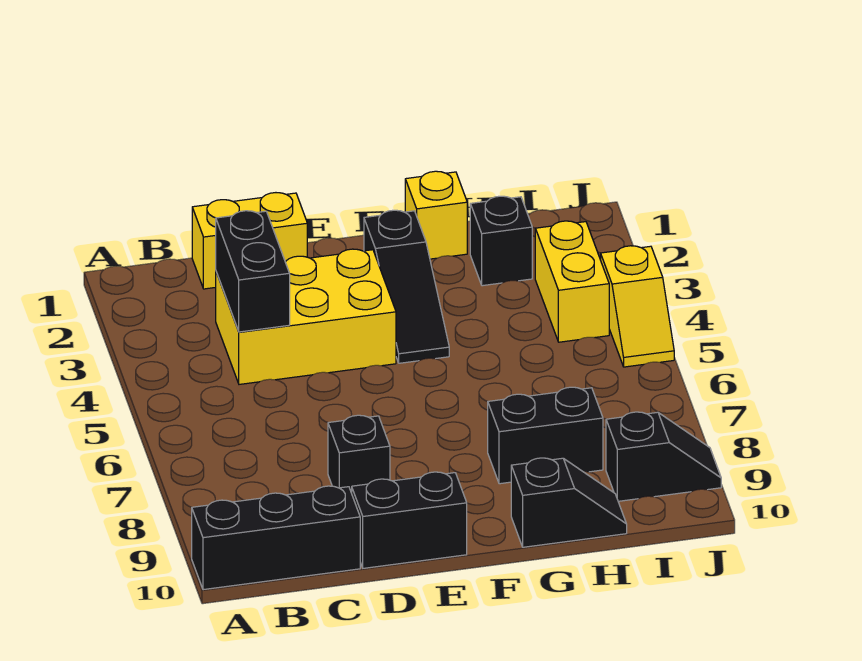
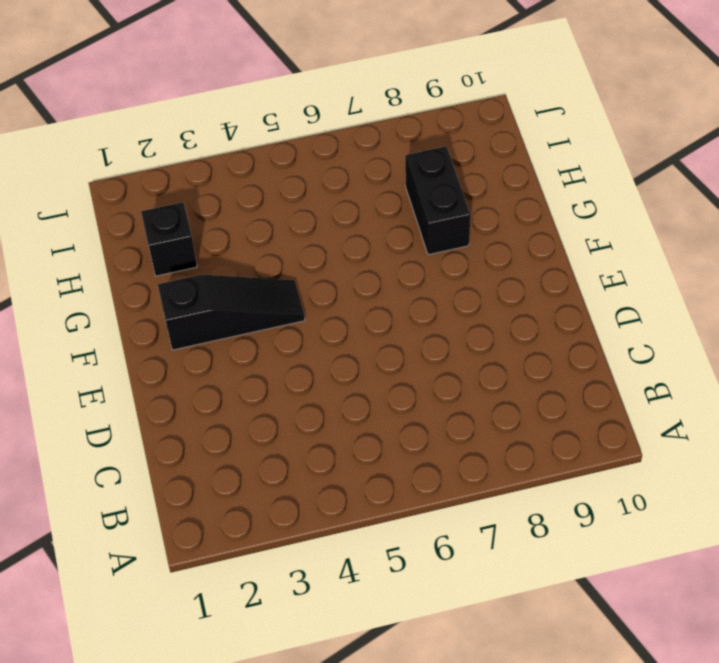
none -> black brick A10:C10 level 1
none -> yellow brick C1:D1 level 1
none -> yellow brick C3:E4 level 1

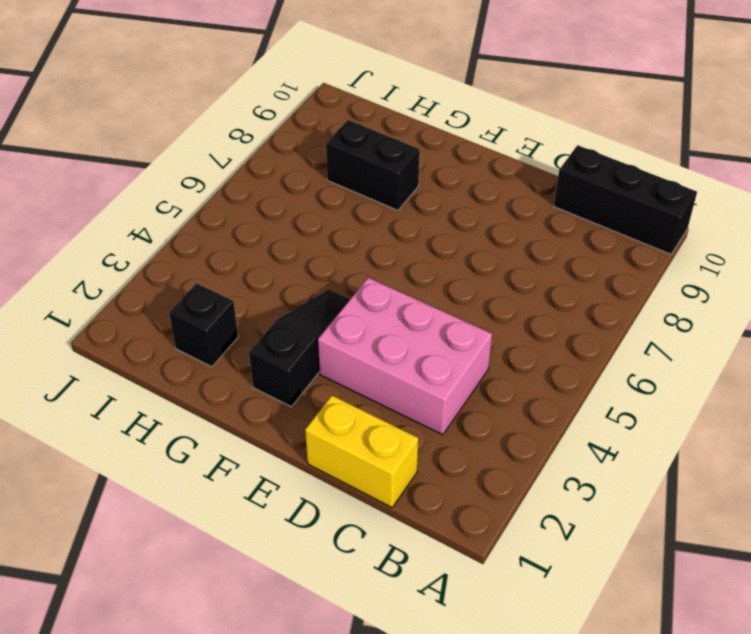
pink brick C3:E4 level 1 -> yellow brick C3:E4 level 1
none -> black brick D8 level 1
none -> black brick D10:E10 level 1
none -> yellow brick G1 level 1

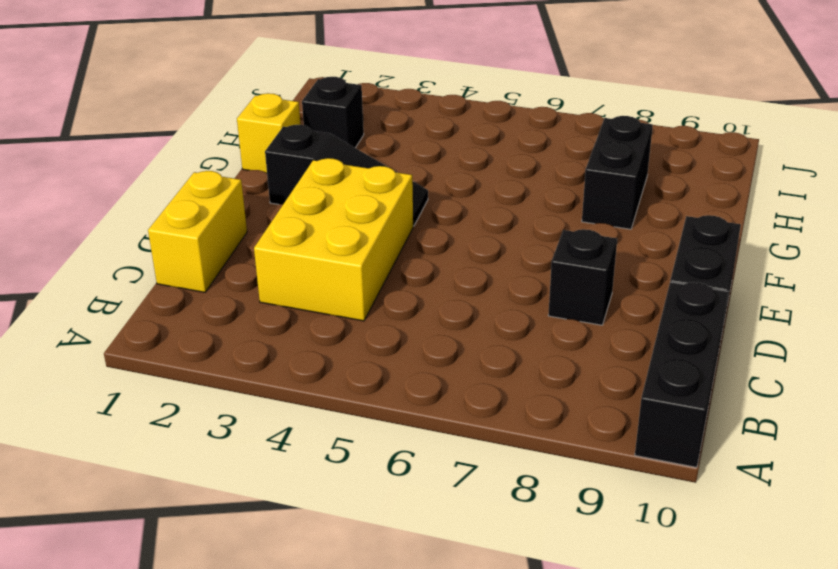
none -> black slope G10:H10 level 1 top G
none -> yellow brick I3:I4 level 1
none -> black slope I9:J9 level 1 top I

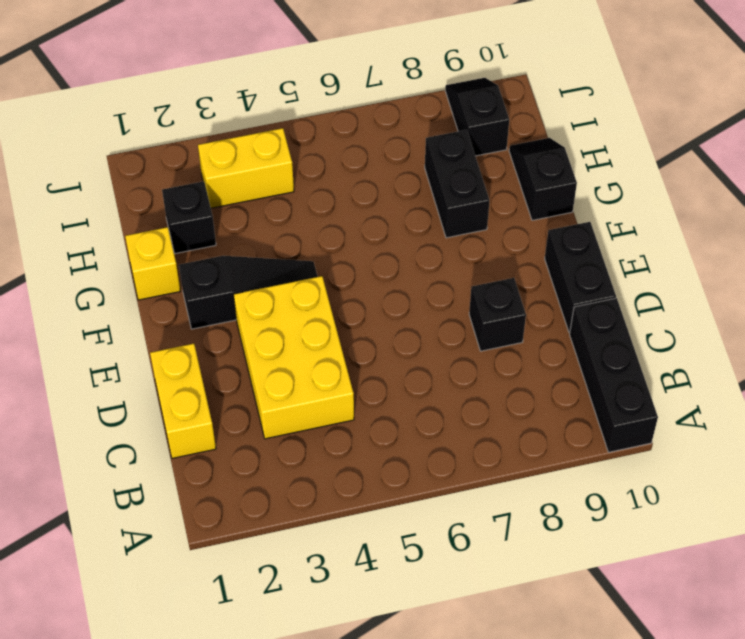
none -> yellow slope J4:J5 level 1 top 4
none -> black brick C3:C4 level 2

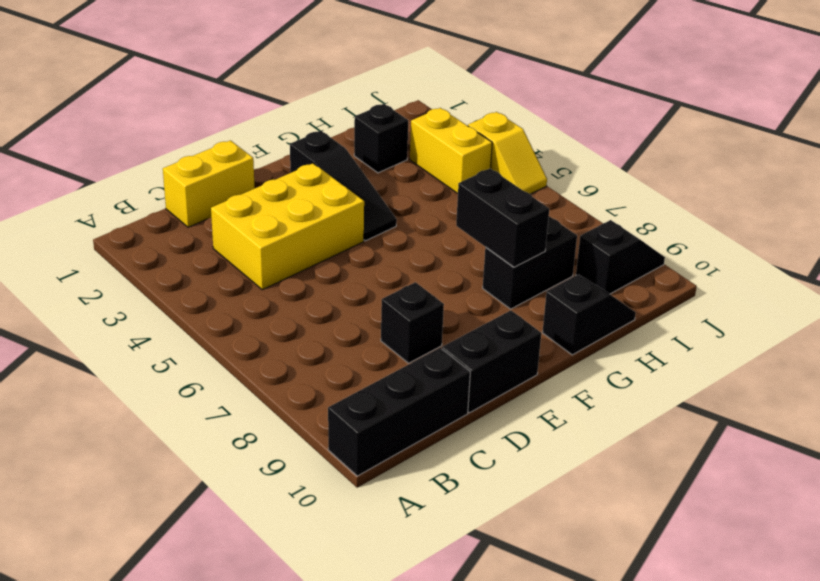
black brick G7:G8 level 2 -> black brick C3:C4 level 2
none -> yellow brick G1 level 1

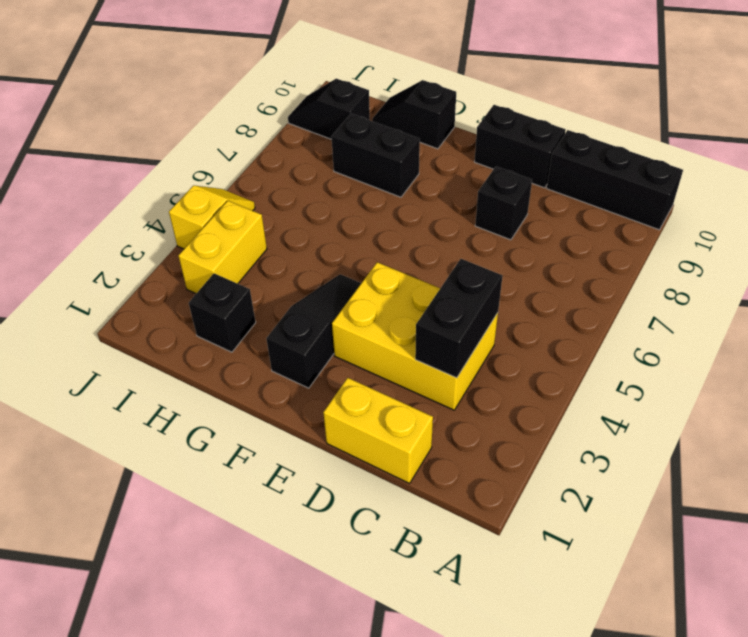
none -> yellow brick G1 level 1

